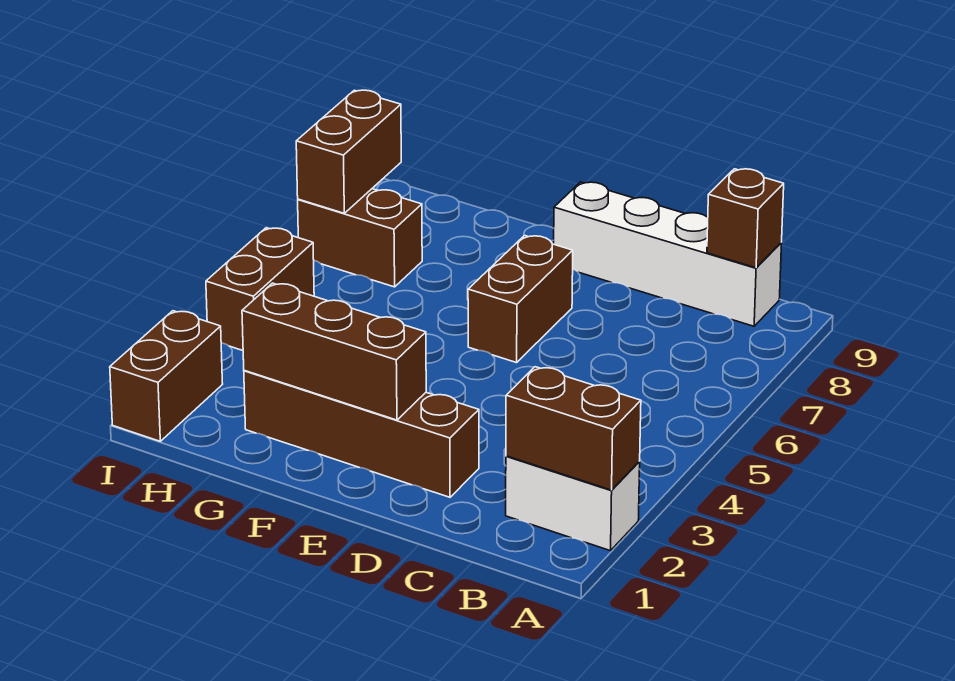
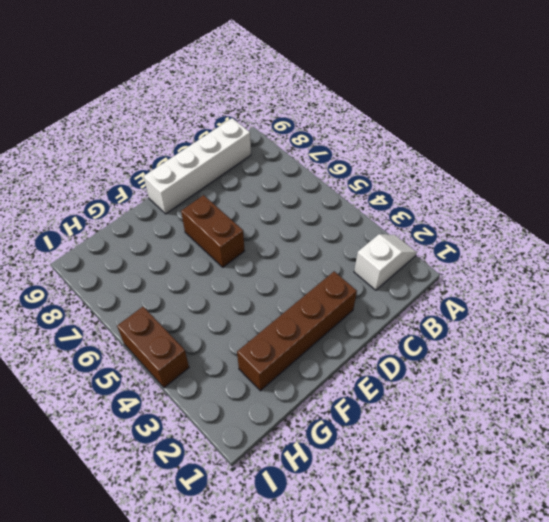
white slope A2:B2 level 1 top B -> white brick A2:B2 level 1
none -> brown brick H7:I7 level 1
none -> brown brick I1:I2 level 1

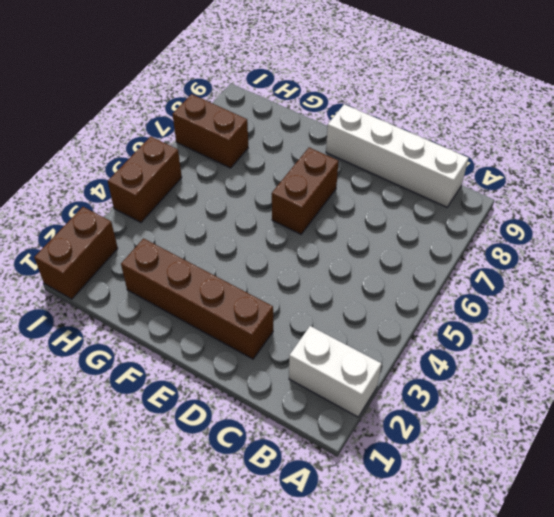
none -> brown brick A2:B2 level 2
none -> brown brick B9 level 2

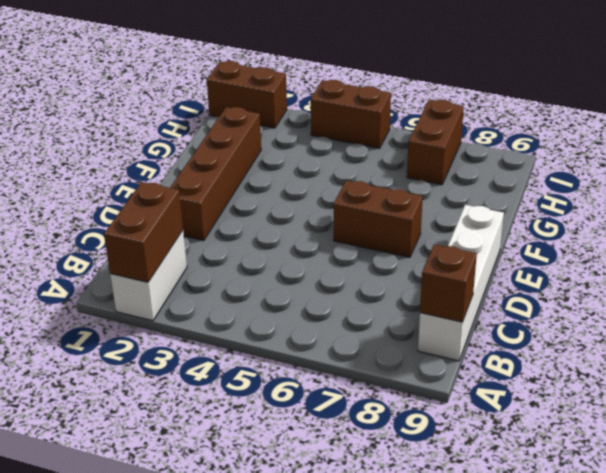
none -> brown brick E2:G2 level 2
none -> brown brick I7:I8 level 2

